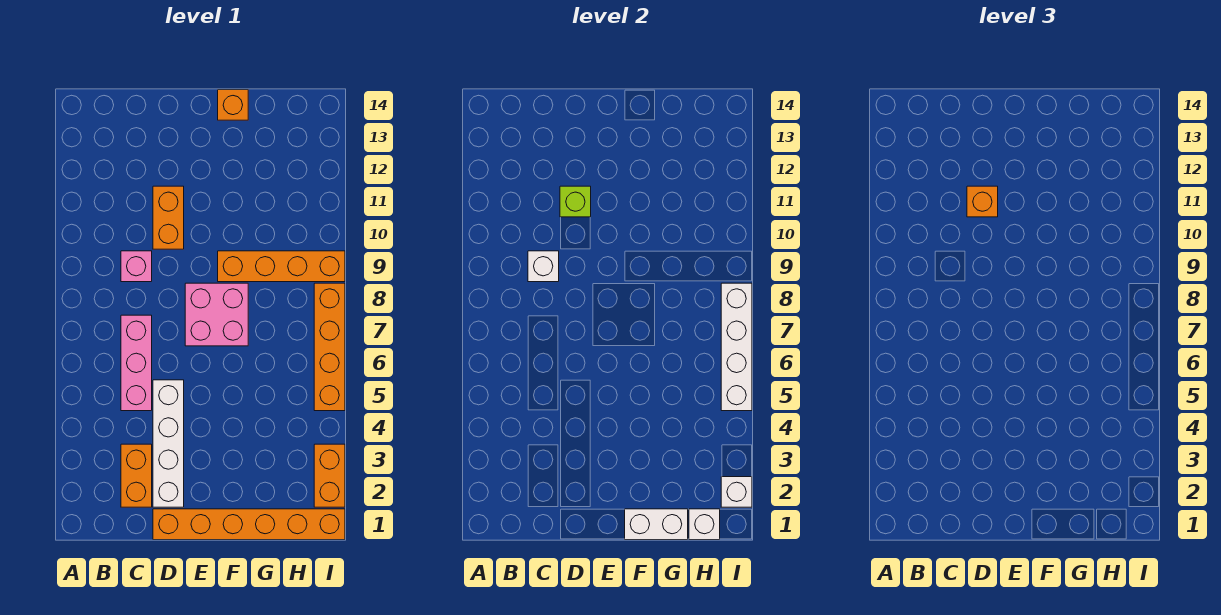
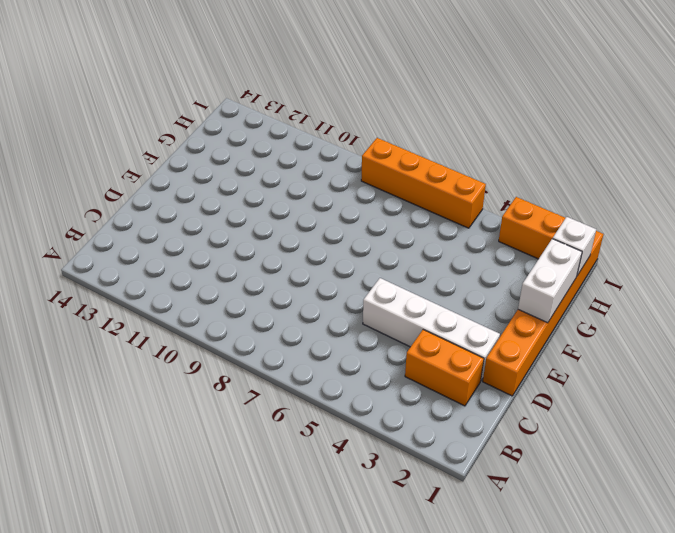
none -> pink brick C5:C7 level 1
none -> pink brick C9 level 1
none -> orange brick D10:D11 level 1

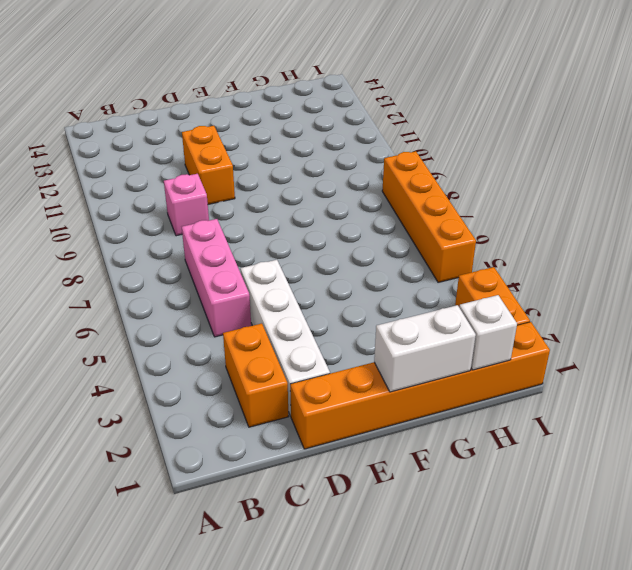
none -> pink brick E7:F8 level 1
none -> orange brick F9:I9 level 1
none -> orange brick F14 level 1

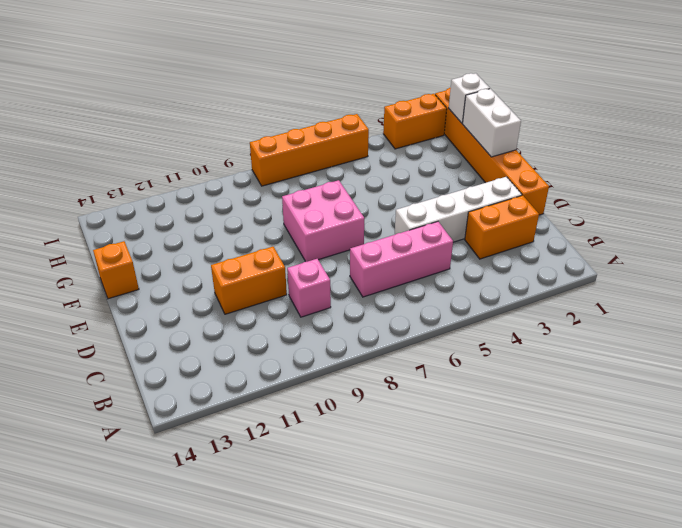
none -> orange brick F9:I9 level 1
none -> white brick C9 level 2
none -> lime brick D11 level 2

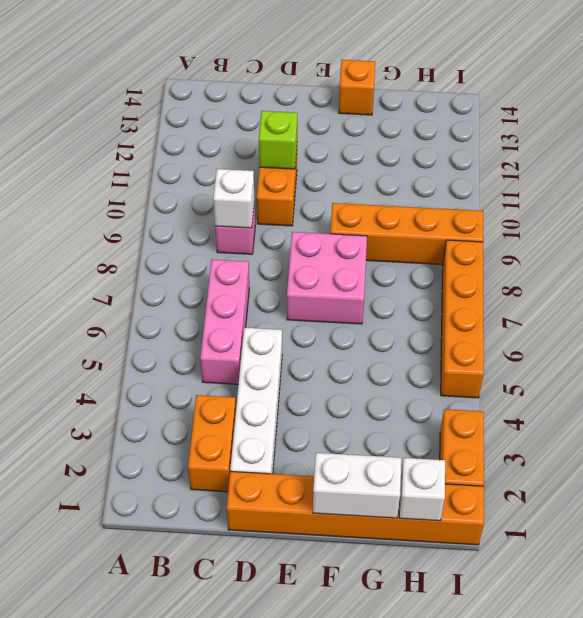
none -> white brick I2 level 2
none -> white brick I5:I8 level 2
none -> orange brick D11 level 3

